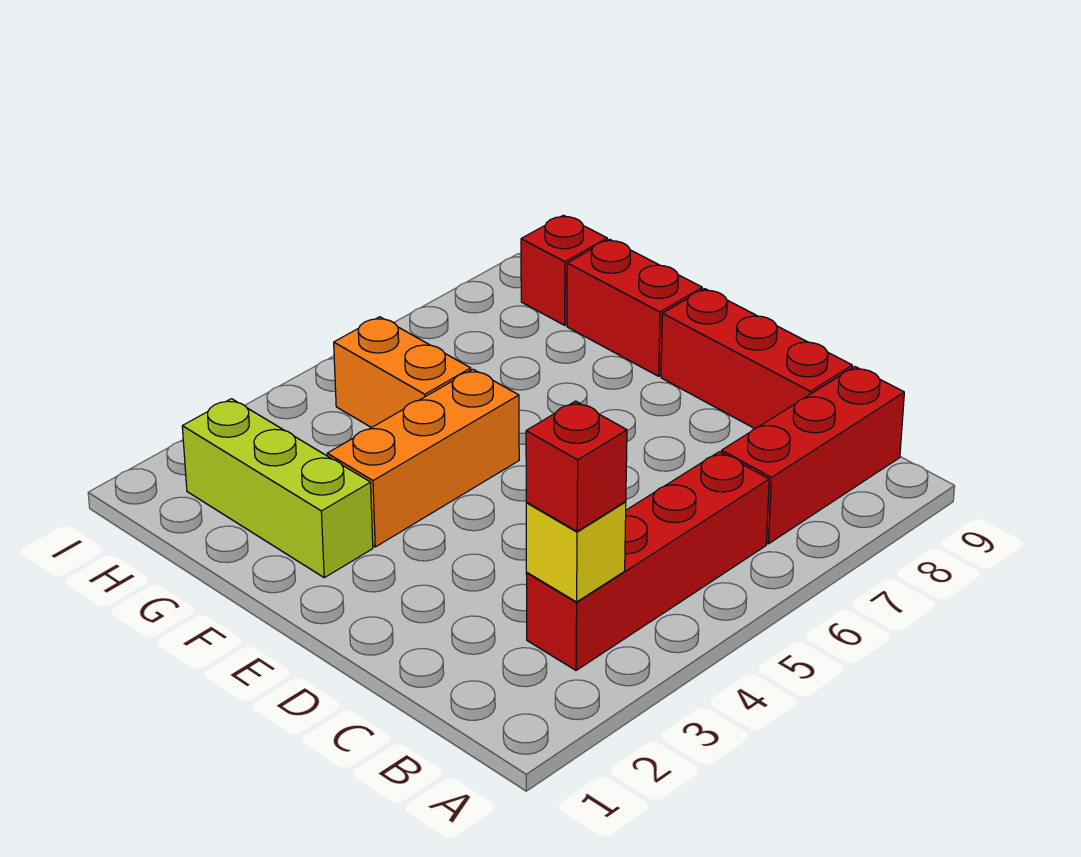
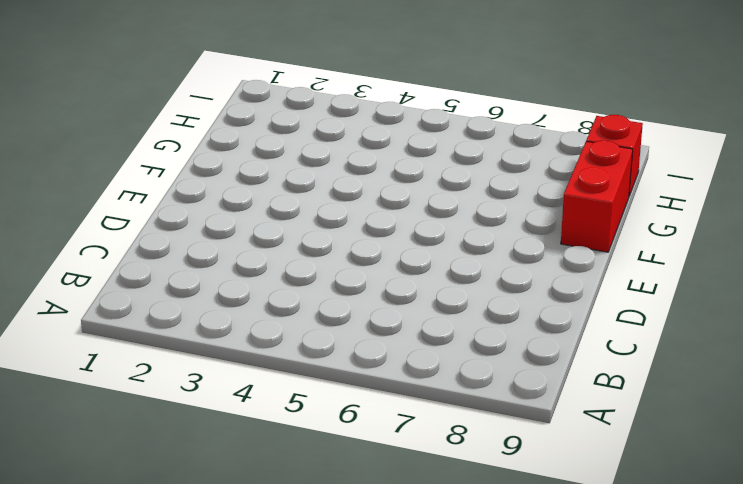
none -> red brick B3:B6 level 1
none -> red brick B7:B9 level 1

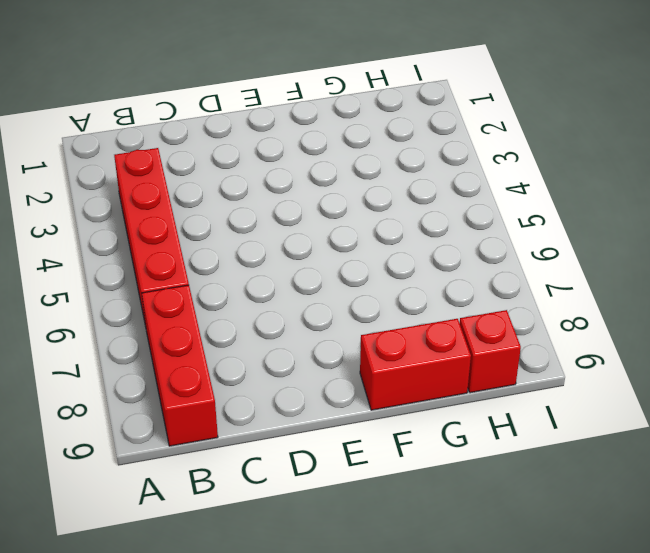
none -> red brick C9:E9 level 1
none -> lime brick F2:H2 level 1

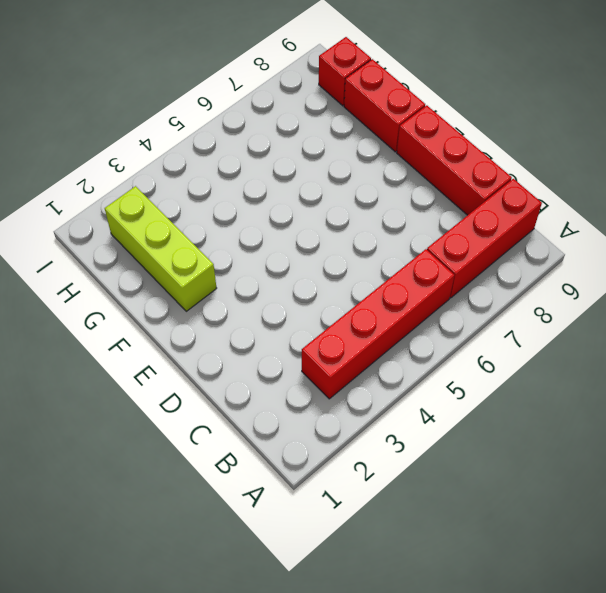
none -> orange brick F3:F5 level 1
none -> orange brick G5:H5 level 1

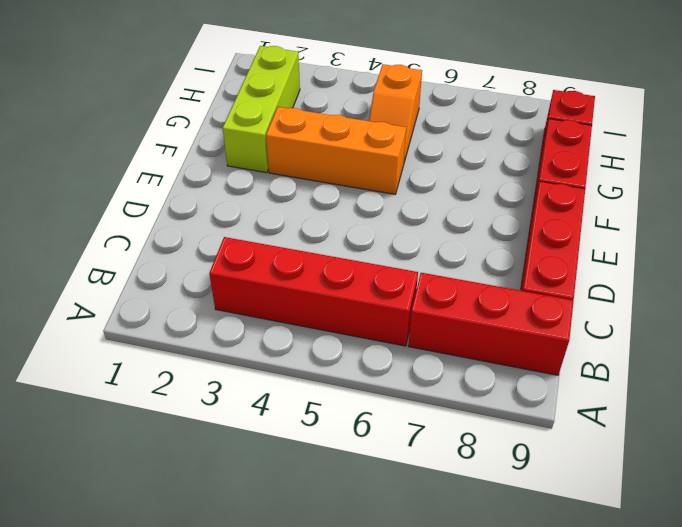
orange slope G5:H5 level 1 top H -> orange brick G5:H5 level 1
none -> yellow brick B3 level 2
none -> red brick B3 level 3

